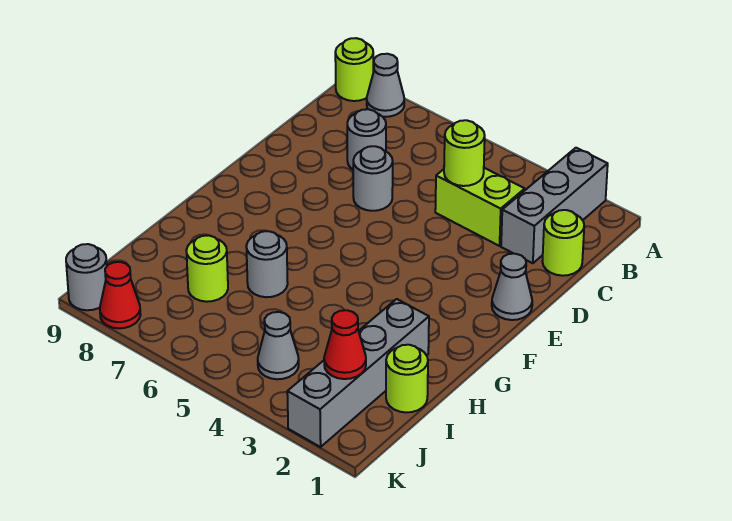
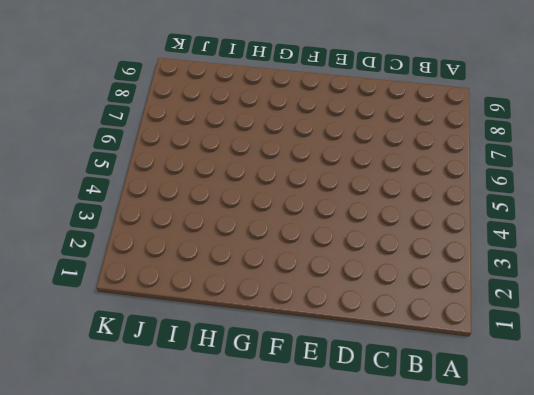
none -> grey brick A2:C2 level 1
none -> grey cone A8 level 1
none -> lime round brick A9 level 1

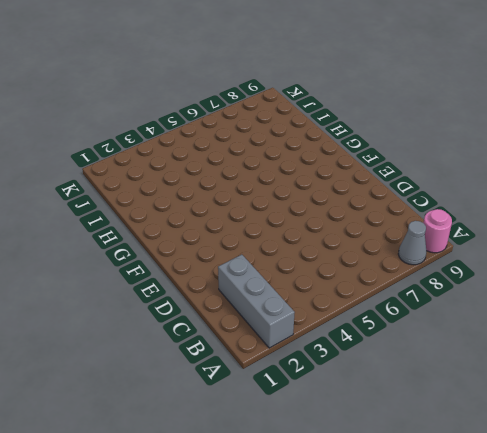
pink round brick A9 level 1 -> lime round brick A9 level 1
none -> lime round brick C1 level 1
none -> lime brick C3:C4 level 1
none -> grey round brick C7 level 1

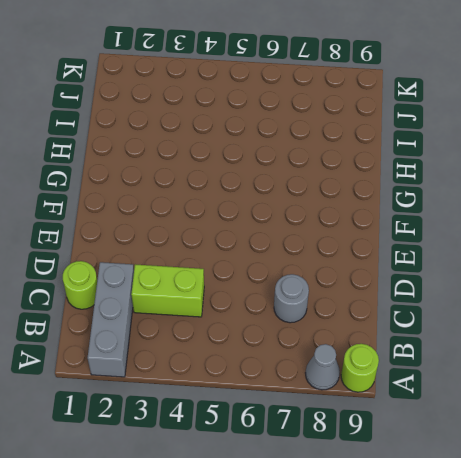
none -> grey round brick D6 level 1
none -> grey cone E1 level 1
none -> grey brick H2:K2 level 1

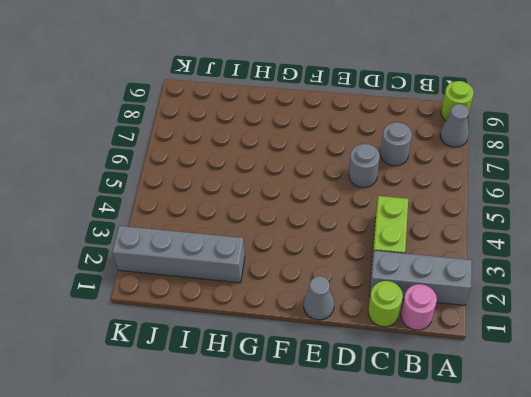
pink round brick B1 level 1 -> none
none -> grey round brick H6 level 1
none -> lime round brick I1 level 1
none -> lime round brick I7 level 1

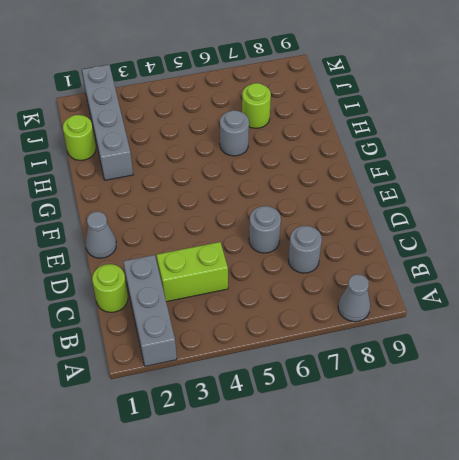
none -> lime round brick A9 level 1
none -> grey cone J4 level 1
none -> red cone K8 level 1

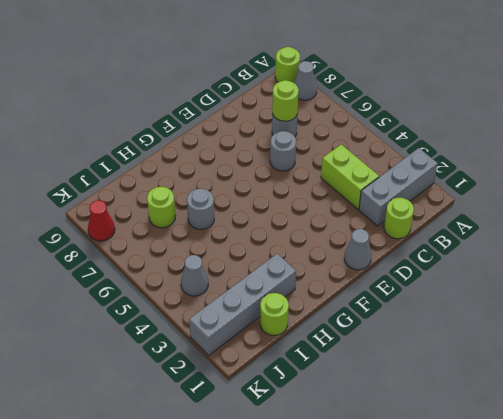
lime round brick C7 level 2 -> lime round brick C4 level 2
none -> grey round brick K9 level 1
none -> red cone J2 level 2

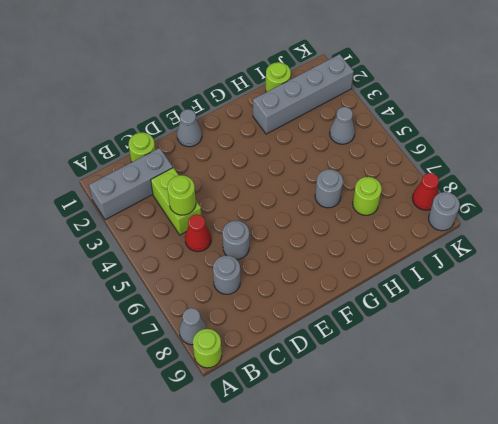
red cone C5 level 1 -> red cone J2 level 2

